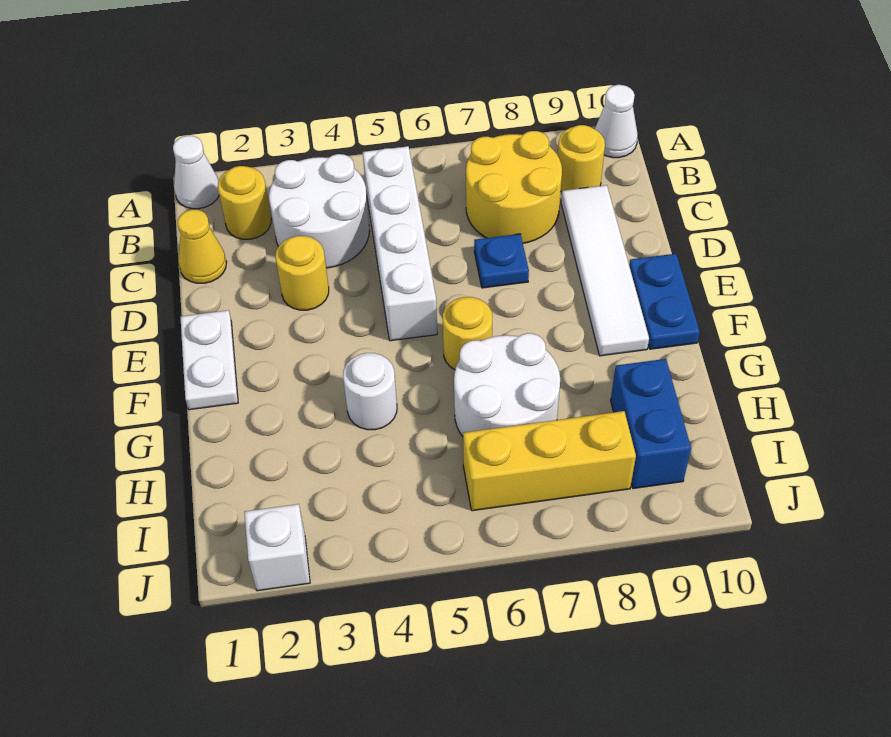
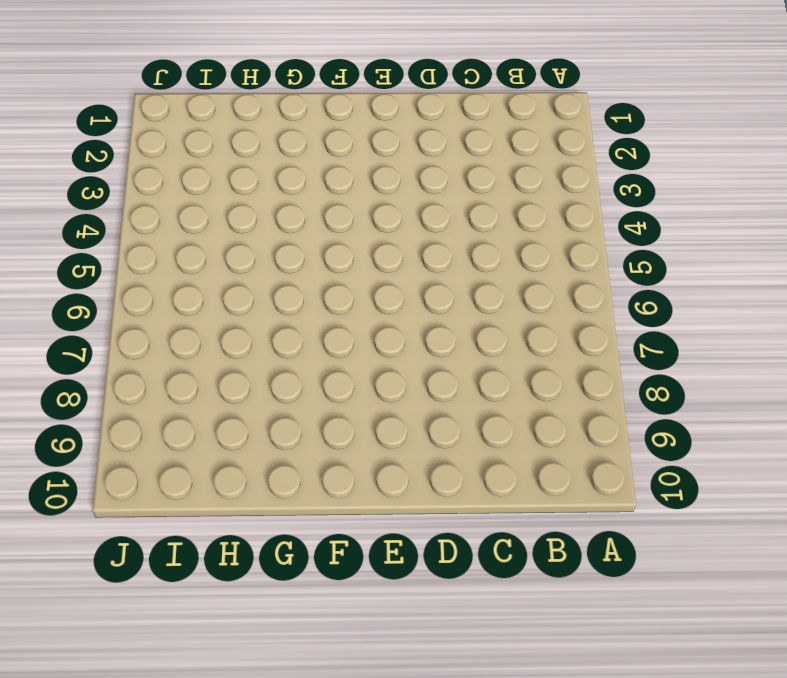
none -> white cone A1 level 1
none -> white cone A10 level 1
none -> yellow round brick B2 level 1

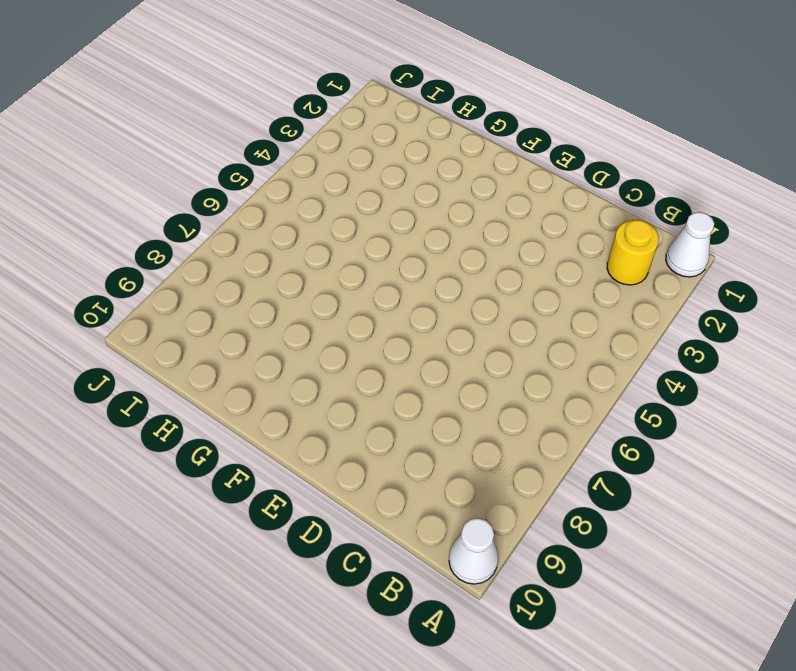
none -> white round brick B3:C4 level 1
none -> white brick B5:E5 level 1
none -> yellow round brick B7:C8 level 1

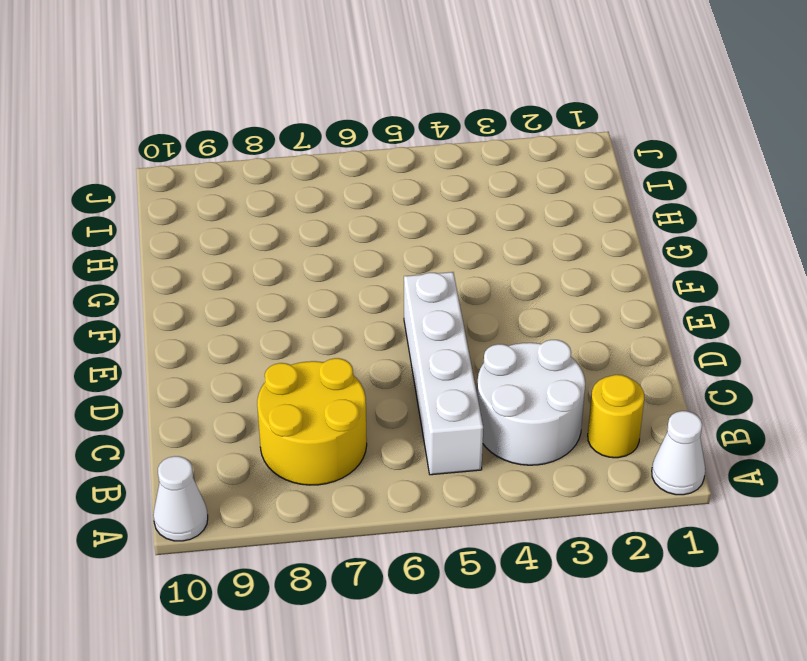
none -> yellow round brick B9 level 1
none -> yellow cone C1 level 1
none -> white tile C9:F9 level 1

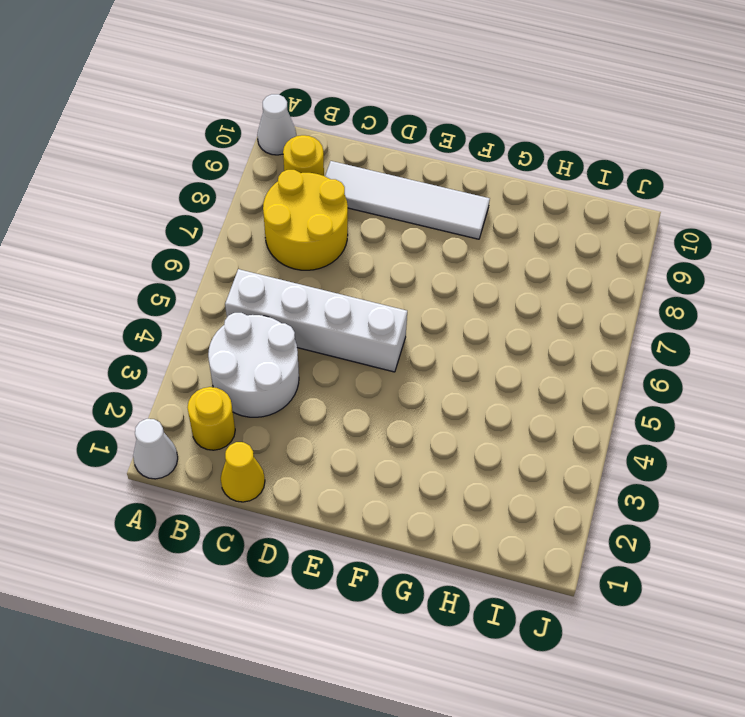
none -> yellow round brick D3 level 1
none -> blue plate D7 level 1
none -> white plate E1:F1 level 1

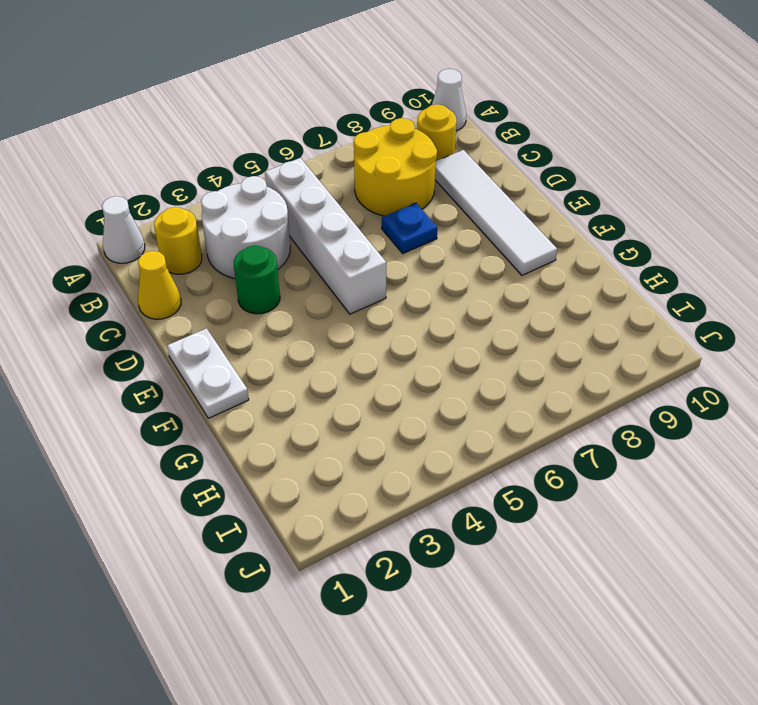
green round brick D3 level 1 -> yellow round brick D3 level 1
none -> blue plate E10:F10 level 1
none -> yellow round brick F6 level 1
none -> white round brick G4 level 1

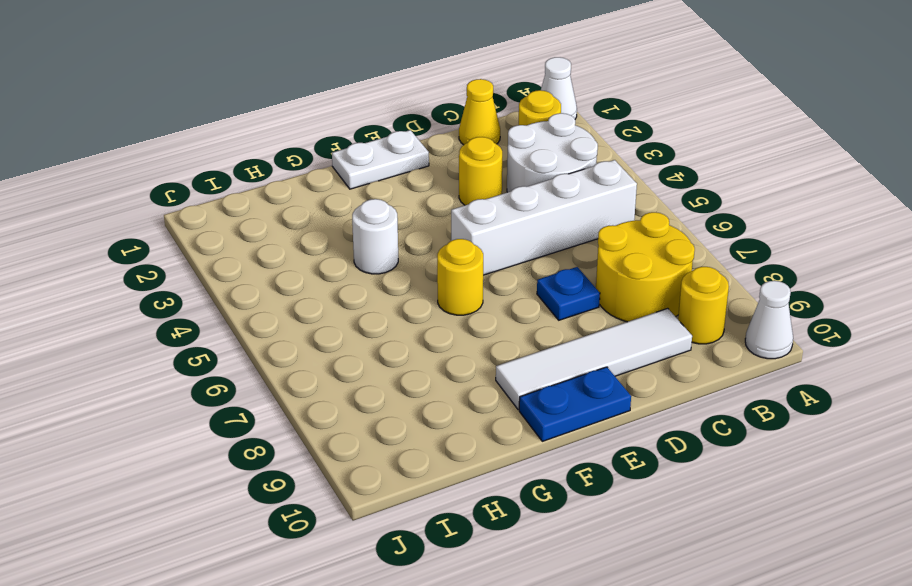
none -> white round brick G6:H7 level 1
none -> blue brick H9:I9 level 1
none -> yellow brick I6:I8 level 1

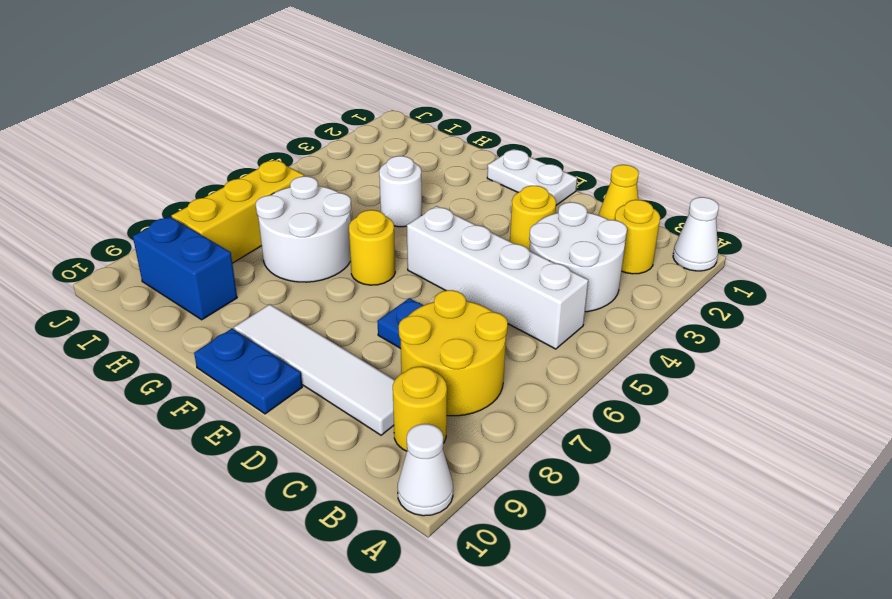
none -> white brick J2 level 1

